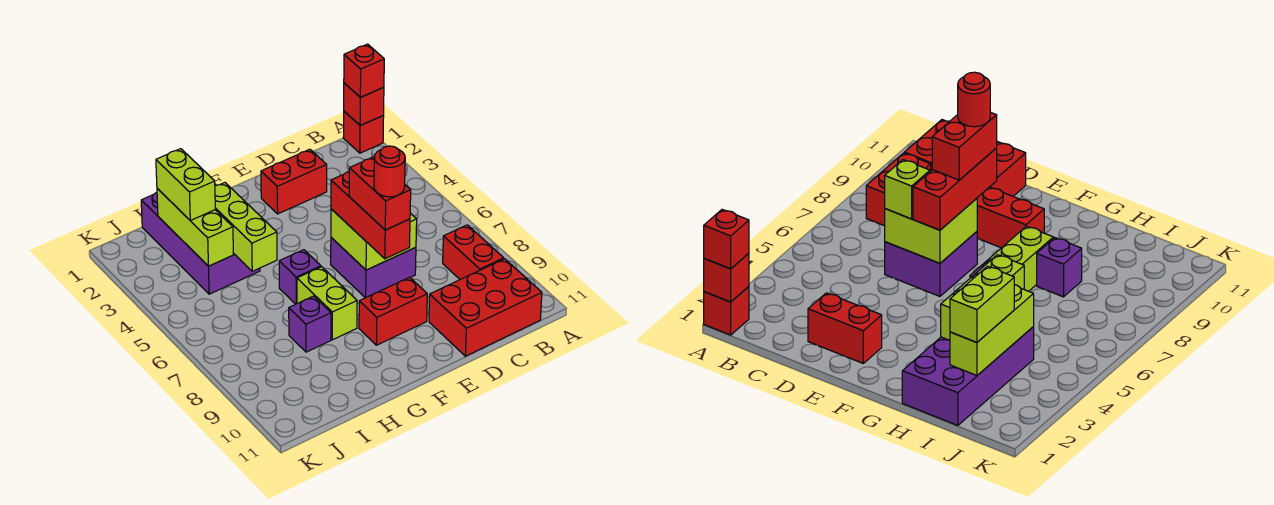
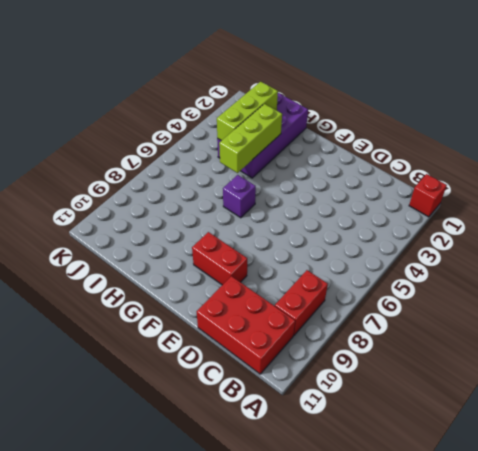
none -> red brick D2:E2 level 1
none -> purple brick D6:E7 level 1
none -> lime brick G7:G8 level 1

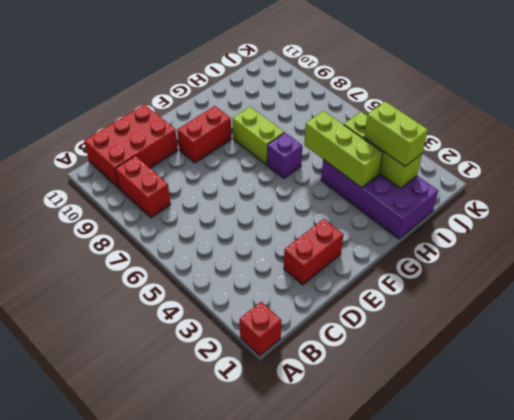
none -> purple brick D6:E7 level 1
none -> purple brick H8 level 1
none -> red brick A1 level 2

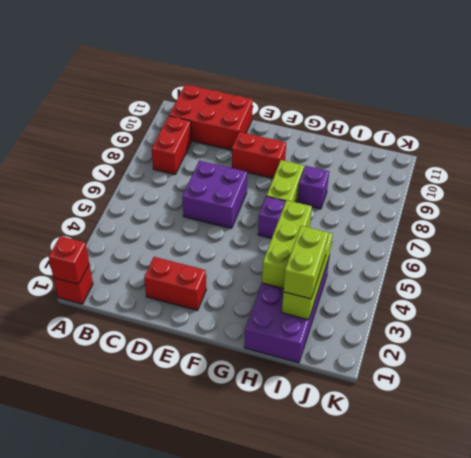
none -> lime brick D6:E7 level 2
none -> red brick A1 level 3
none -> lime brick D6 level 3

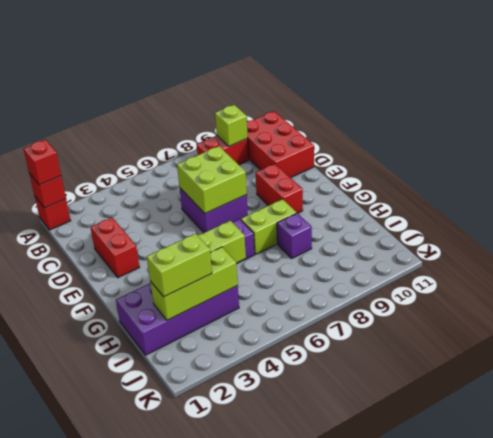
lime brick B9 level 2 -> lime brick D6 level 3
none -> red brick E6:E8 level 3
none -> red brick E7:E8 level 4
none -> red round brick E8 level 5

